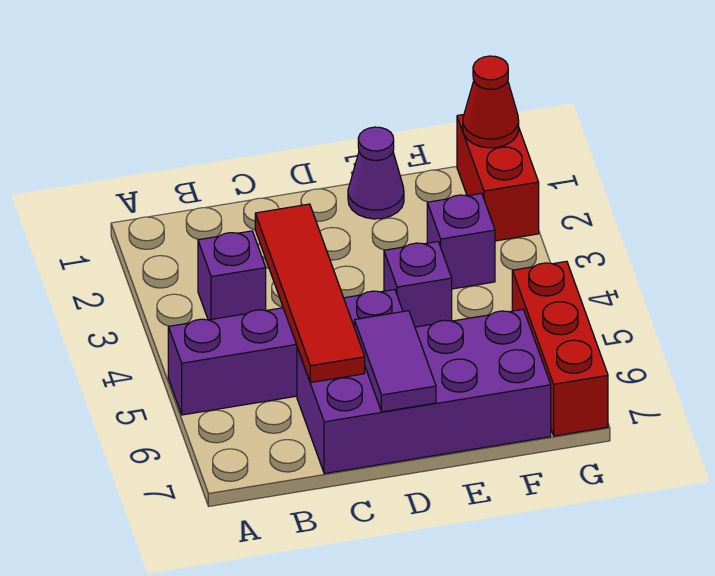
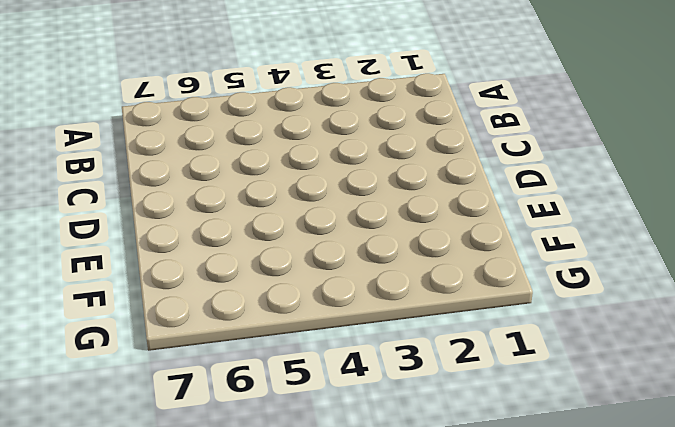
none -> purple brick A5:D5 level 1
none -> purple brick B3 level 1

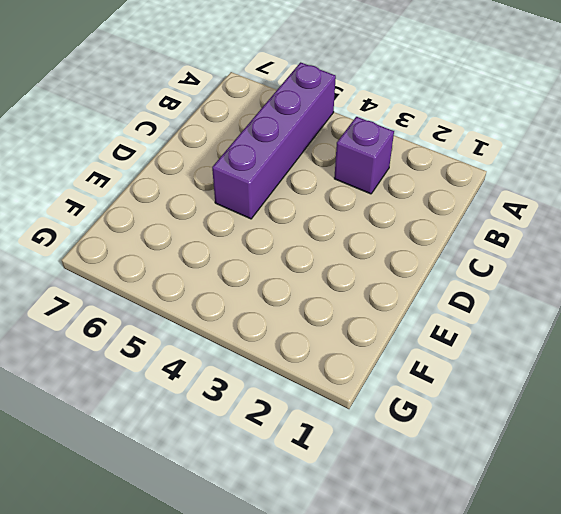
none -> purple brick C6:F7 level 1
none -> purple cone E1 level 1

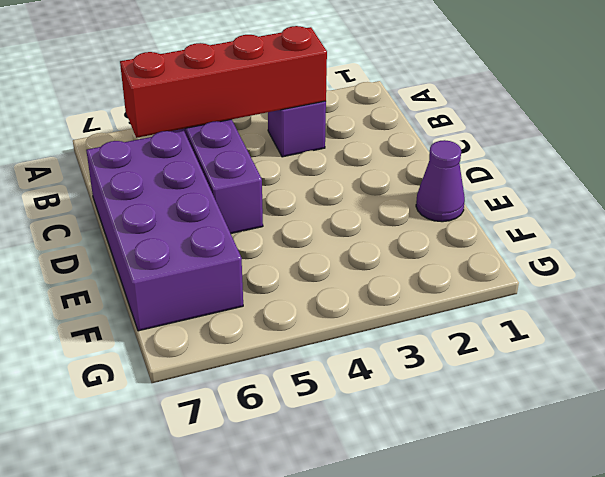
red brick B3:B6 level 2 -> none
none -> purple brick E4 level 1
none -> purple brick F3 level 1

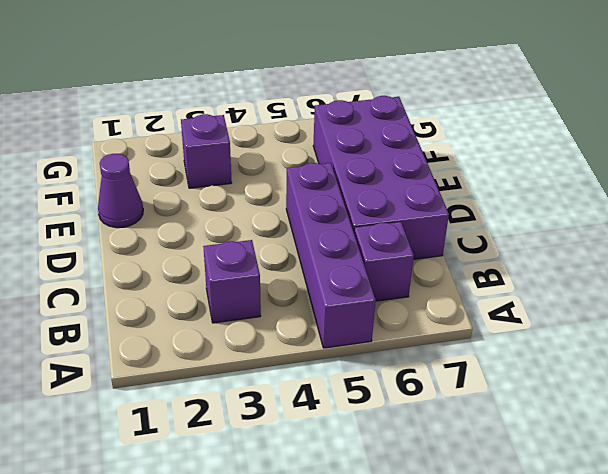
purple brick B6 level 1 -> purple brick E4 level 1
none -> red brick G1:G2 level 1
none -> red brick G5:G7 level 1

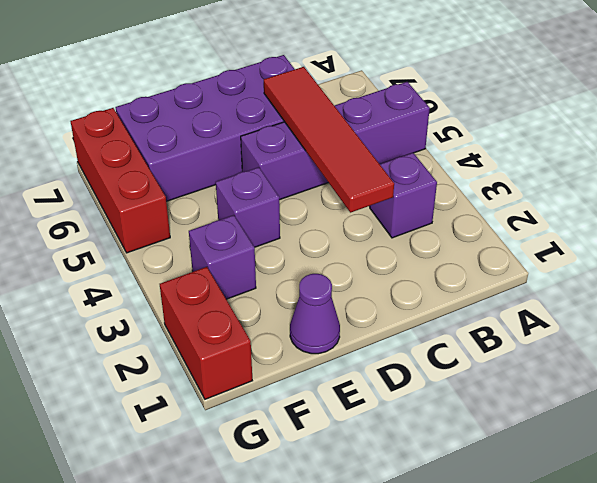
none -> purple tile D6:D7 level 2
none -> red cone G1 level 2

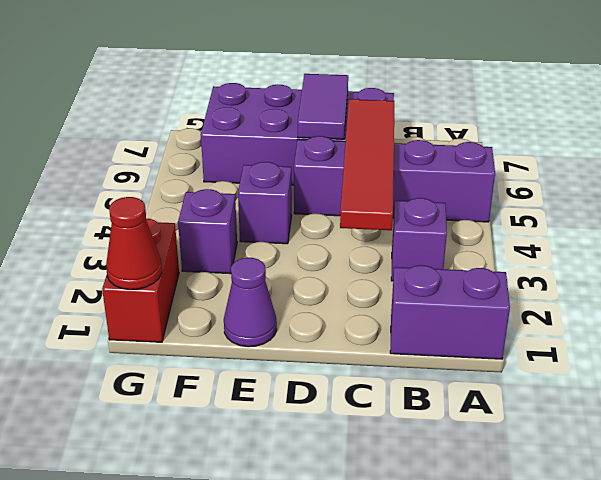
purple brick A1:B1 level 1 -> none
none -> red brick G5:G7 level 1

